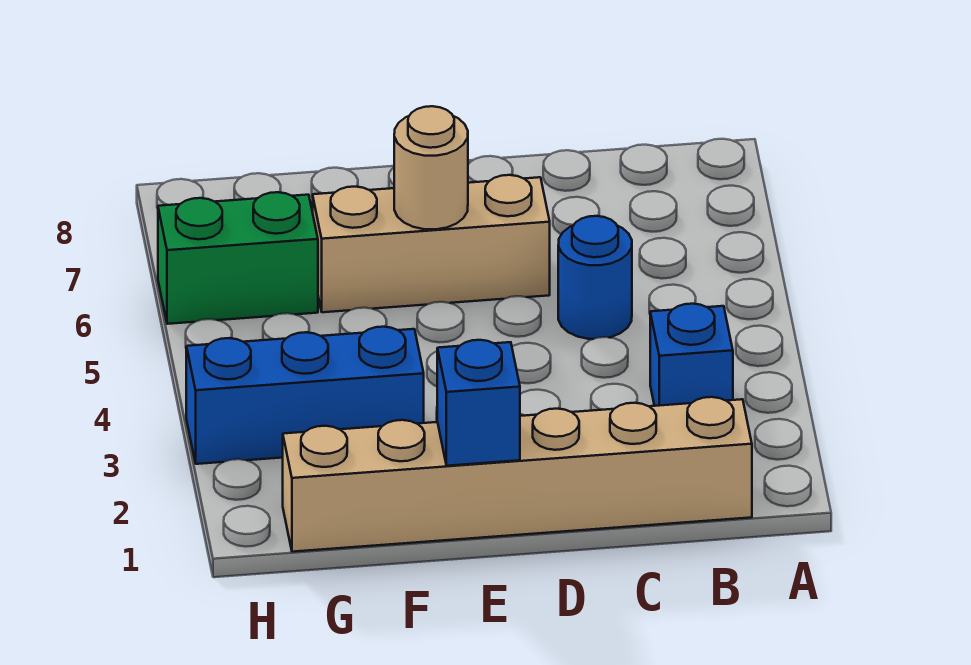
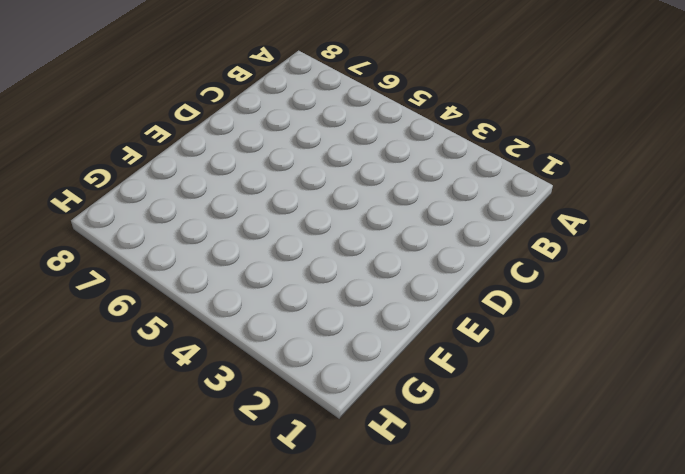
none -> tan brick B1:G1 level 1
none -> blue brick B3 level 1

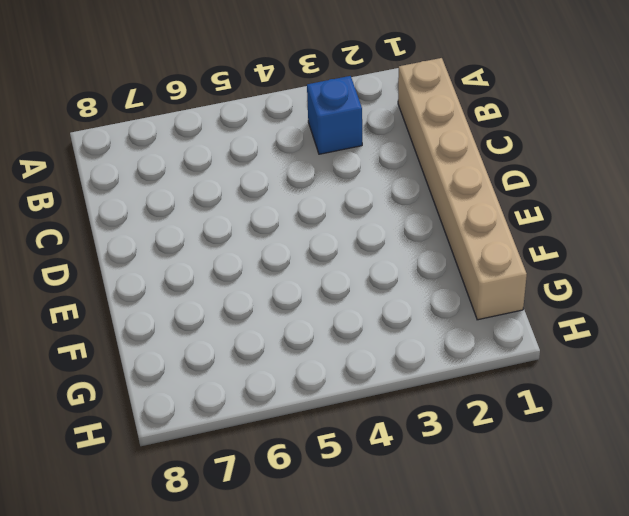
none -> blue round brick C5 level 1
none -> tan brick D6:F6 level 1

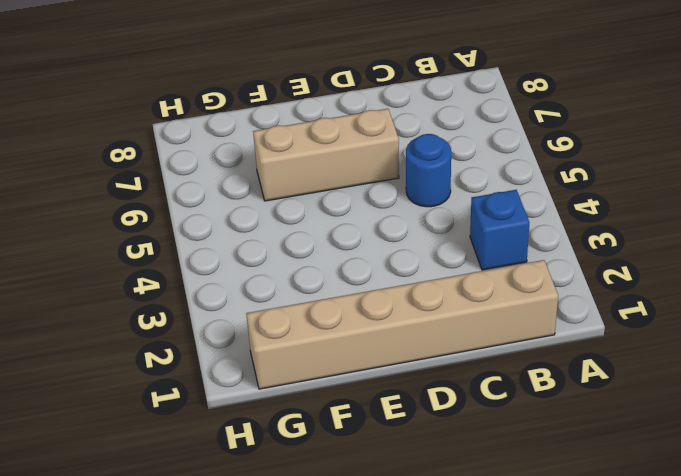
none -> blue brick F3:H3 level 1
none -> green brick G6:H6 level 1

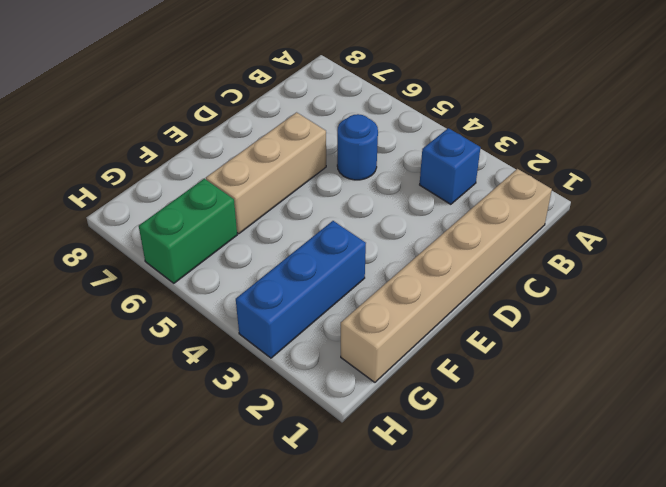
none -> blue brick E1 level 2
none -> tan round brick E6 level 2

